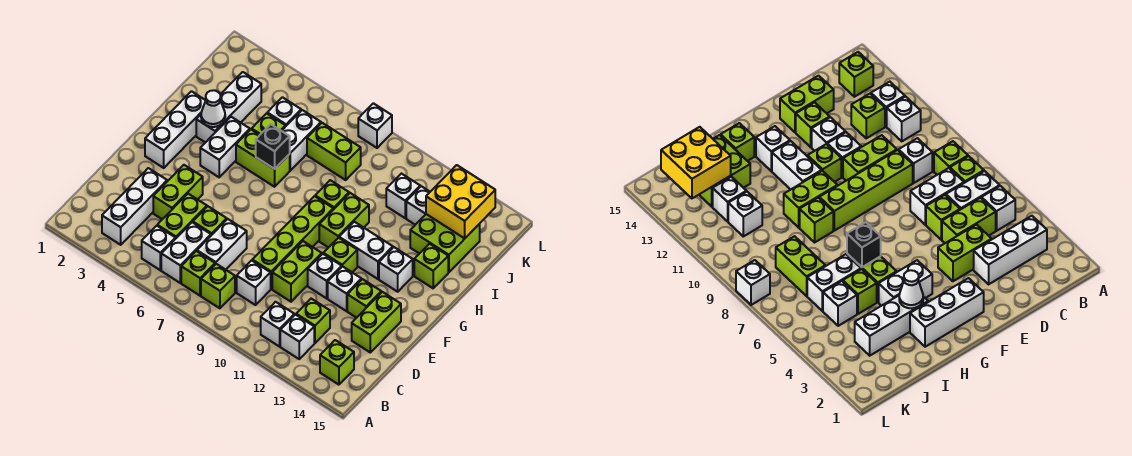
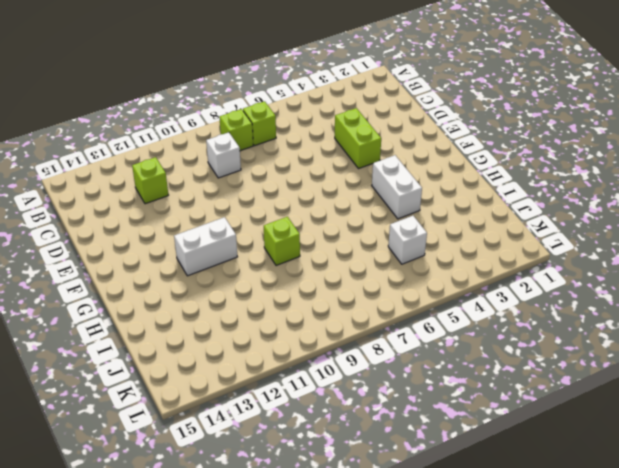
none -> white brick B3:D3 level 1
none -> white brick B5 level 1
none -> white brick B6:C6 level 1
none -> white brick B11 level 1

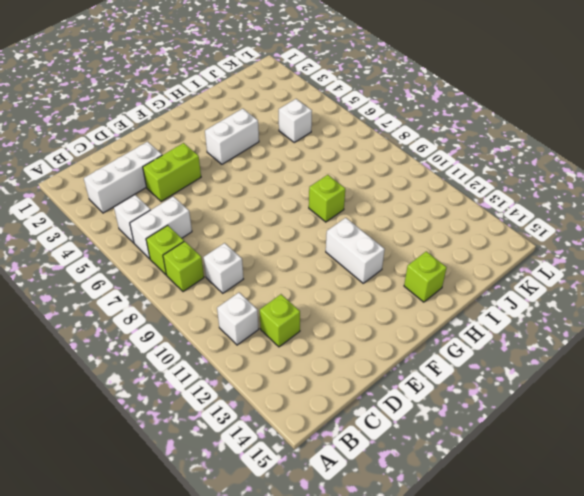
none -> white brick B12 level 1
none -> lime brick B14 level 1
none -> lime brick C5:D5 level 1
none -> white brick C7:D7 level 1

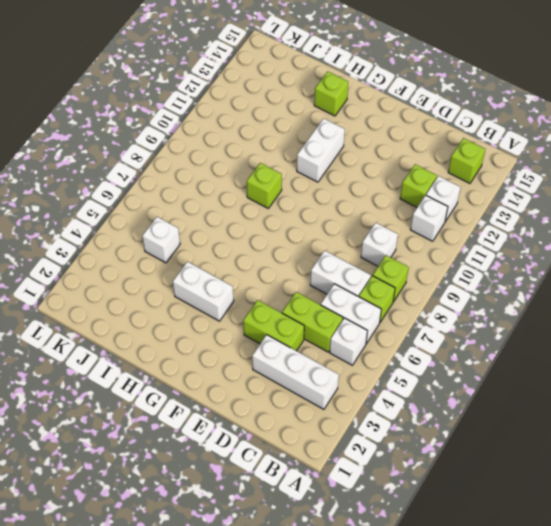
none -> lime brick D6 level 1
none -> lime brick D9:G9 level 1
none -> lime brick D10:E10 level 1
none -> lime brick D14:E14 level 1

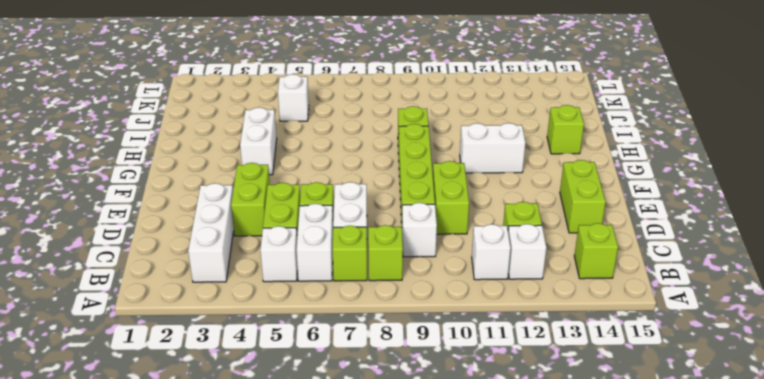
none -> white brick E11 level 1
none -> white brick E12 level 1
none -> lime brick E13 level 1
none -> white brick F2:H2 level 1

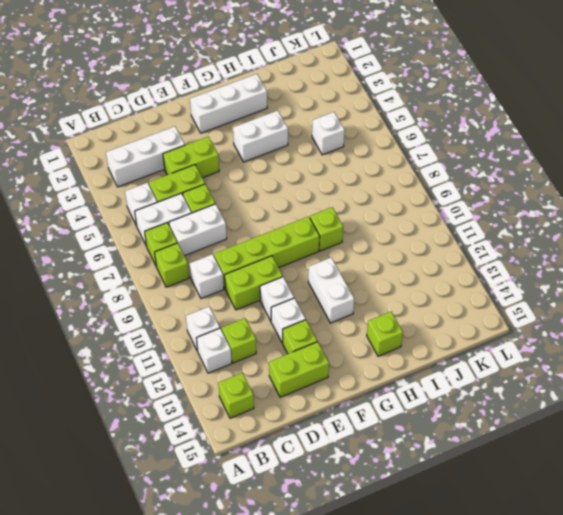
none -> lime brick F11 level 1
none -> lime brick G10:H10 level 1
none -> white brick G13 level 1
none -> white brick H3:J3 level 1

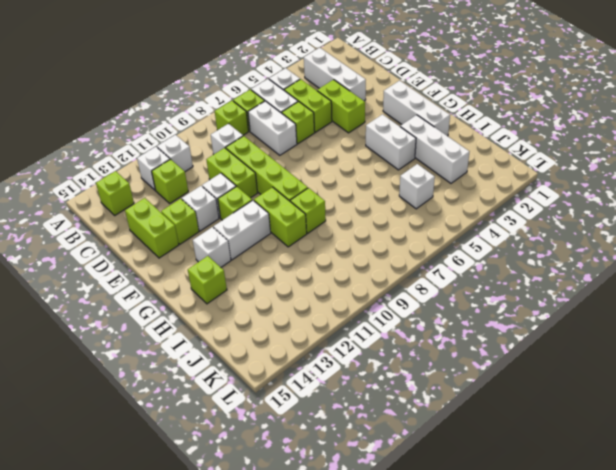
none -> lime brick H5:H6 level 1
none -> lime brick I5 level 1
none -> white brick I6:J6 level 1
none -> lime brick I13:J14 level 1

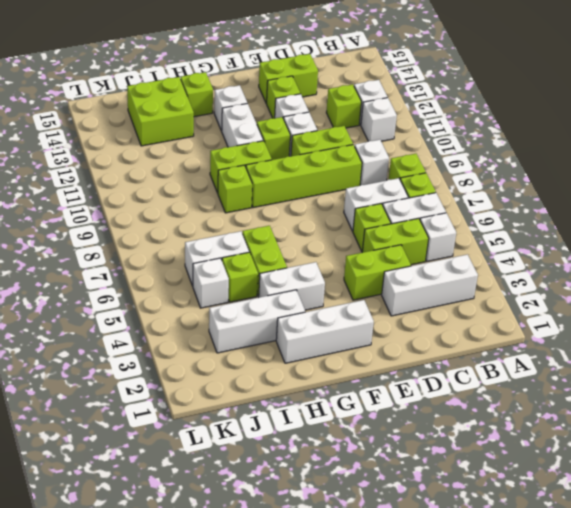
none -> lime brick B14 level 1
none -> lime brick J7:J8 level 1
none -> white brick J11 level 1
none -> white brick J12 level 1

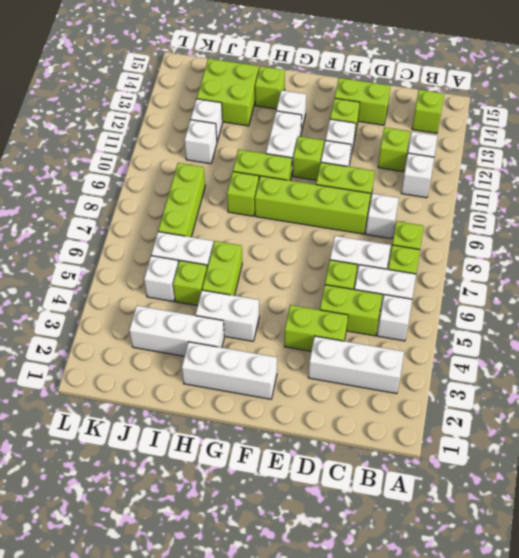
lime brick J7:J9 level 1 -> lime brick J7:J8 level 1
none -> white brick L8 level 1
none -> white cone H3 level 2
none -> black brick H6 level 2
none -> yellow brick J13:K14 level 2

